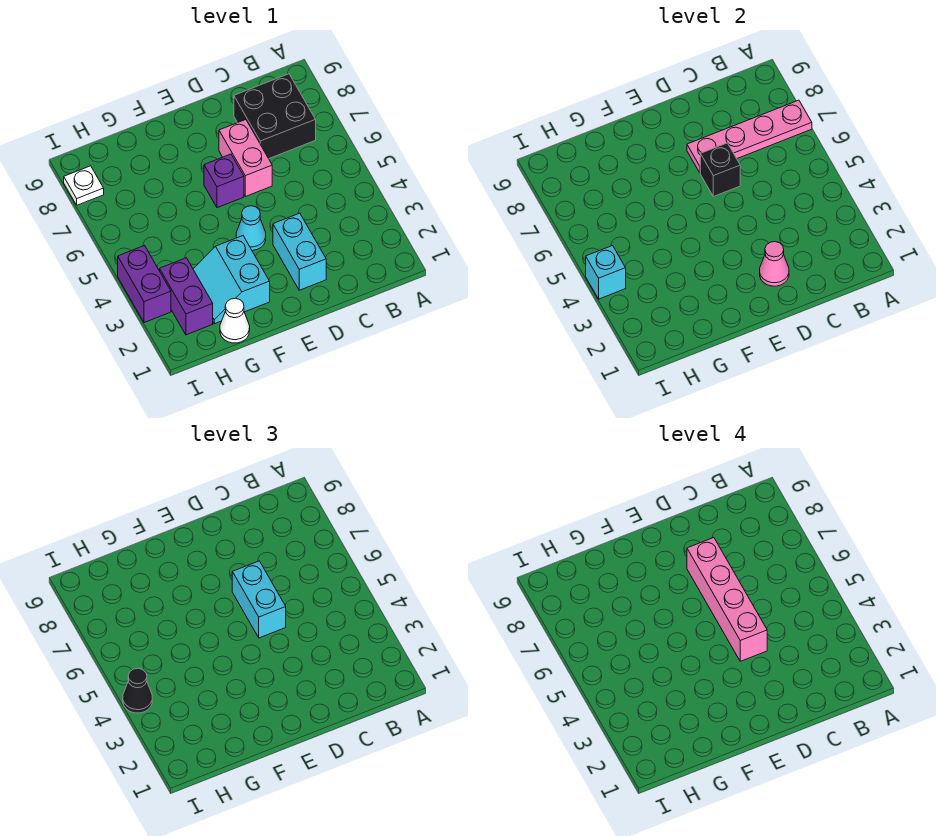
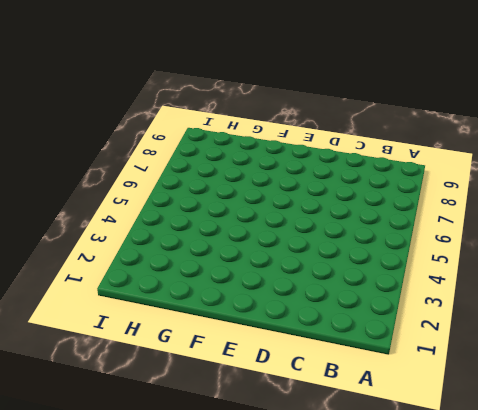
none -> black brick B7:C8 level 1
none -> cyan brick D2:D3 level 1
none -> pink brick D6:D7 level 1

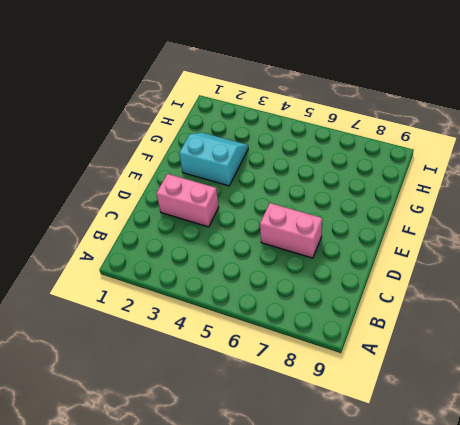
pink brick D2:D3 level 1 -> cyan brick D2:D3 level 1
none -> black brick B7:C8 level 1
none -> cyan cone E4 level 1
none -> purple brick E6 level 1

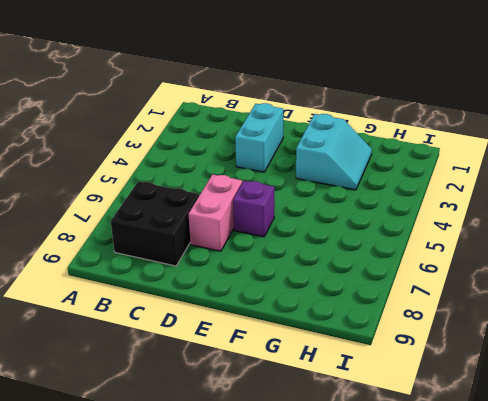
none -> cyan cone E4 level 1
none -> white cone G1 level 1
none -> purple brick H2:H3 level 1

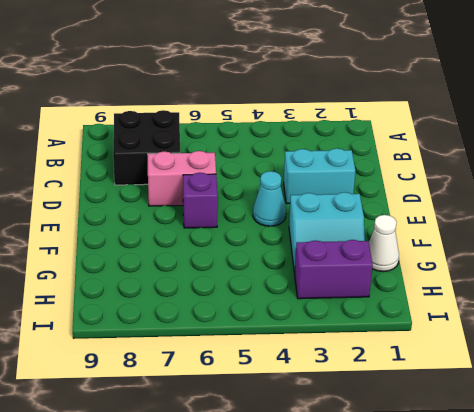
none -> purple brick I3:I4 level 1
none -> white plate I8 level 1
none -> pink plate A7:D7 level 2

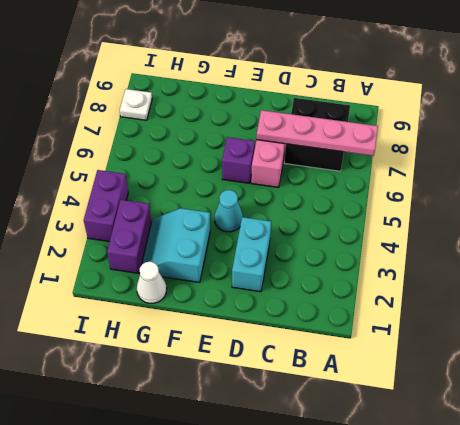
none -> pink cone D2 level 2
none -> black brick D6 level 2
none -> cyan brick I4 level 2

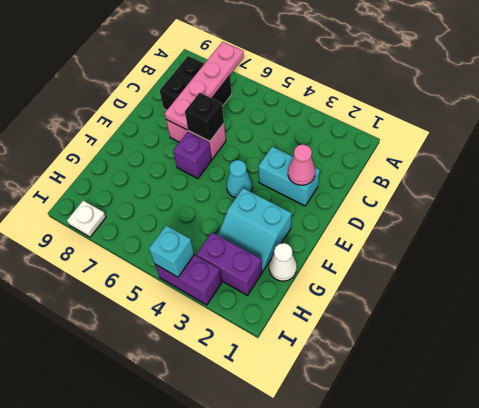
none -> cyan brick D5:D6 level 3
none -> black cone I4 level 3
none -> pink brick D4:D7 level 4

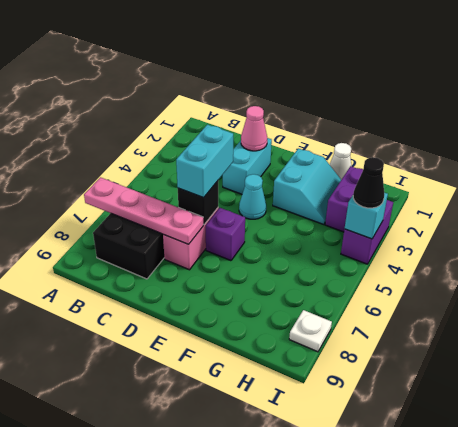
none -> pink brick D4:D7 level 4

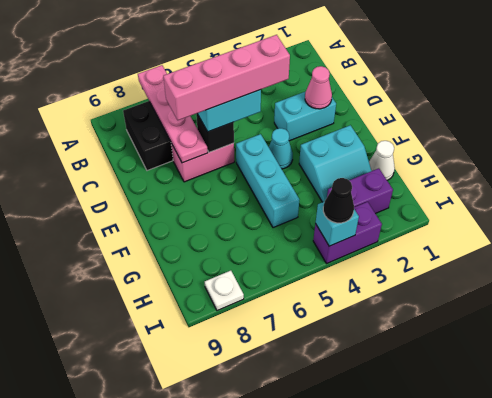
cyan brick E5:G5 level 1 -> none
none -> purple brick E6 level 1

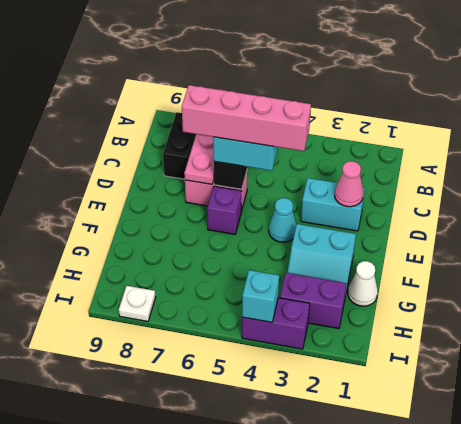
none -> black cone I4 level 3

